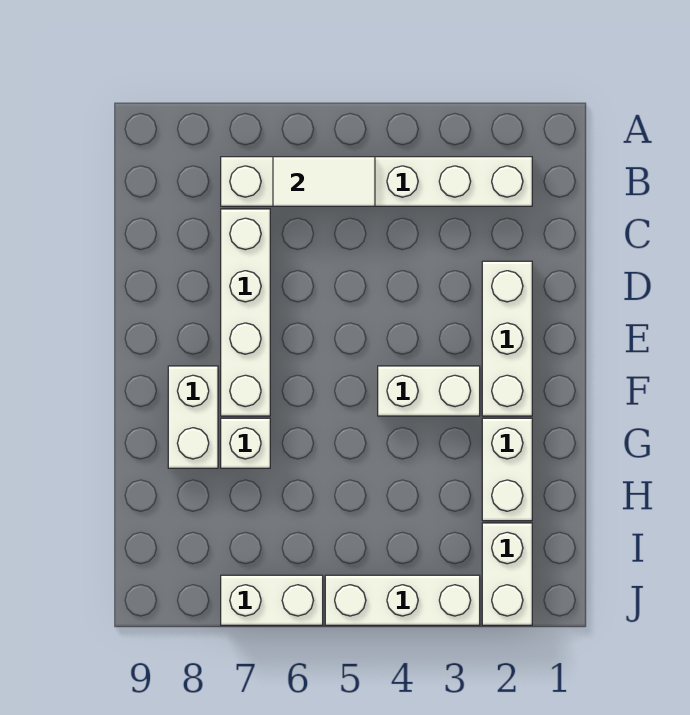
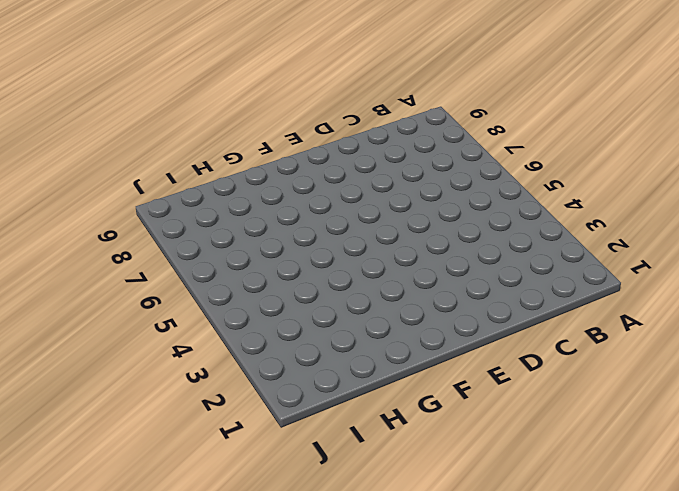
none -> white brick B2:B7 level 1
none -> white brick C7:F7 level 1

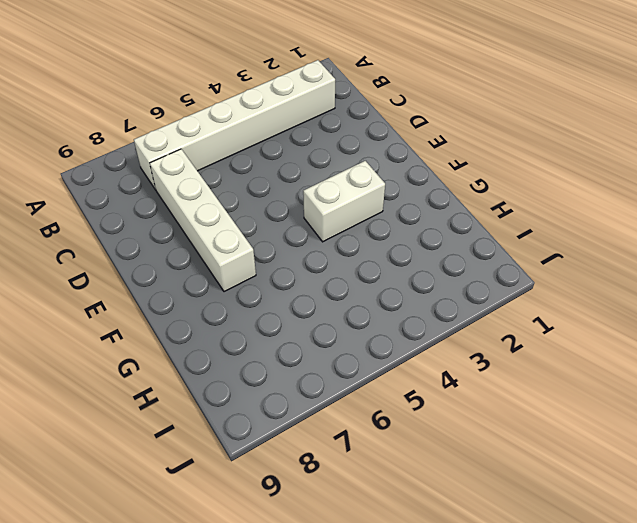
none -> white brick D2:F2 level 1
none -> white brick F8:G8 level 1

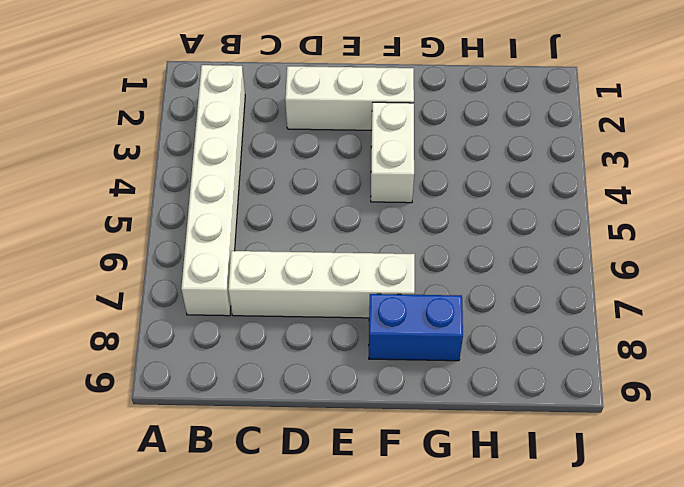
blue brick F8:G8 level 1 -> white brick F8:G8 level 1
none -> white brick G2:H2 level 1
none -> white brick G7 level 1

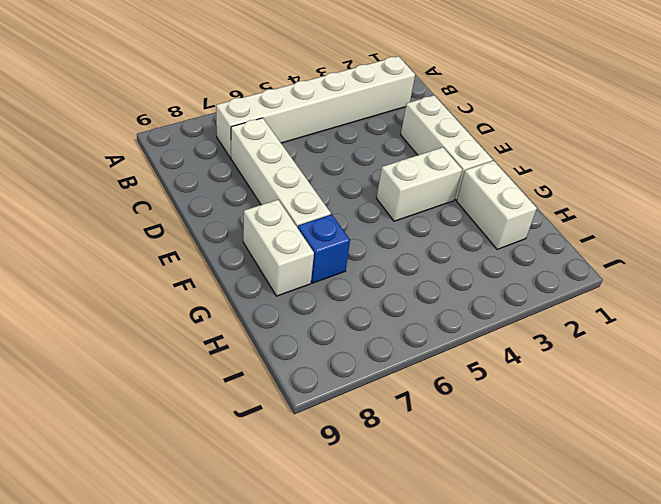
blue brick G7 level 1 -> white brick G7 level 1
none -> white brick I2:J2 level 1
none -> white brick J3:J5 level 1

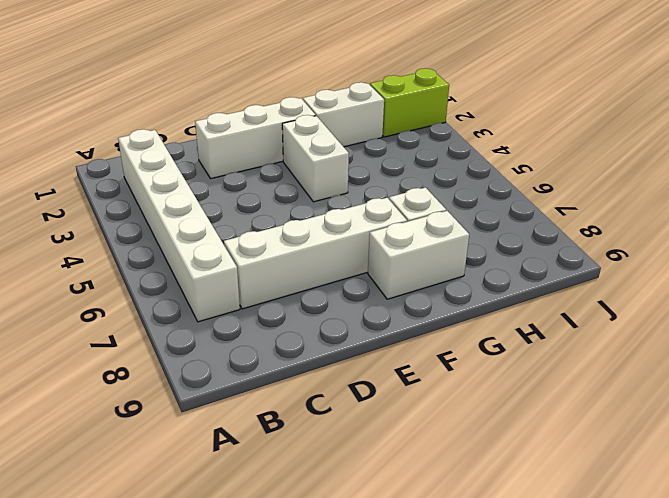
lime brick I2:J2 level 1 -> white brick I2:J2 level 1
none -> white brick J3:J5 level 1
none -> white brick J6:J7 level 1

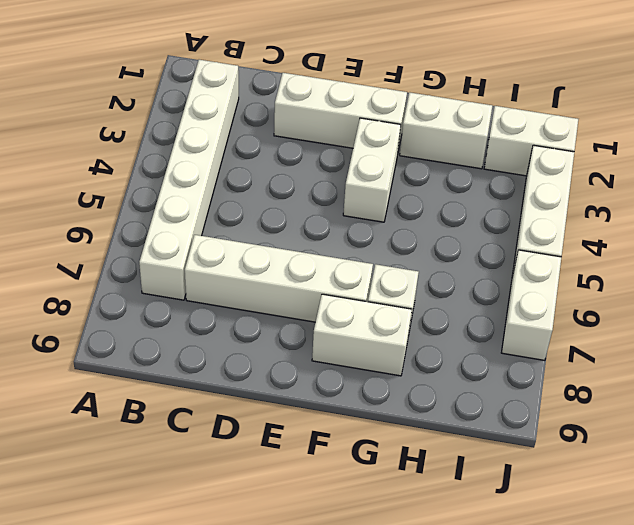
none -> white tile B5:B6 level 2

